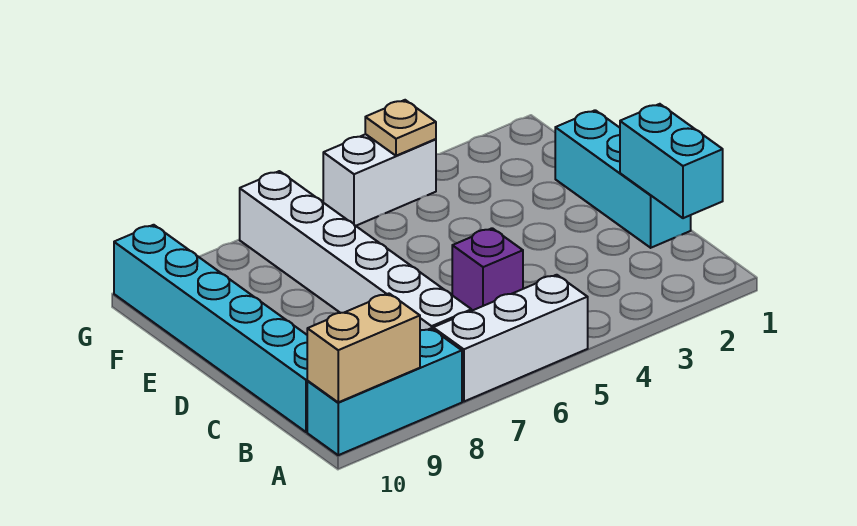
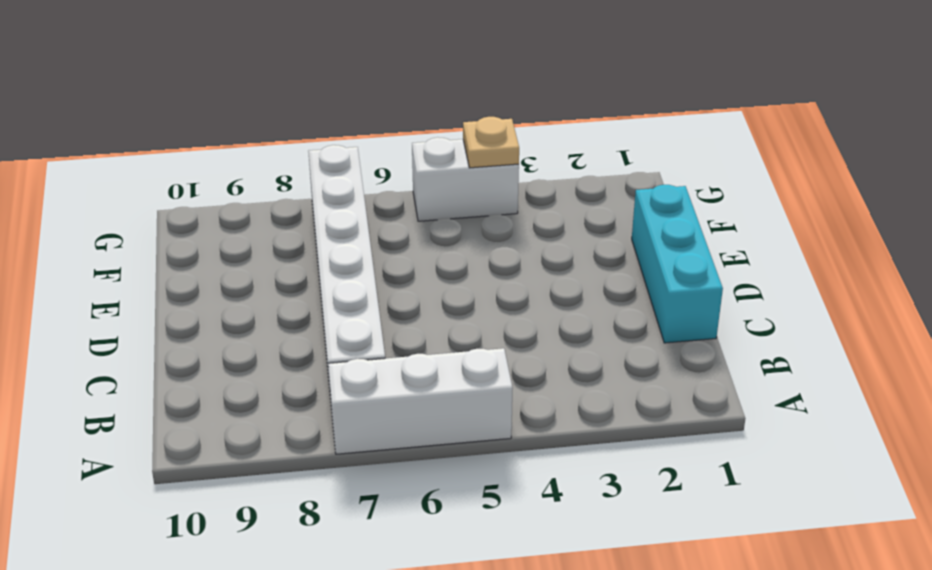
none -> cyan brick A8:A10 level 1
none -> cyan brick B10:G10 level 1

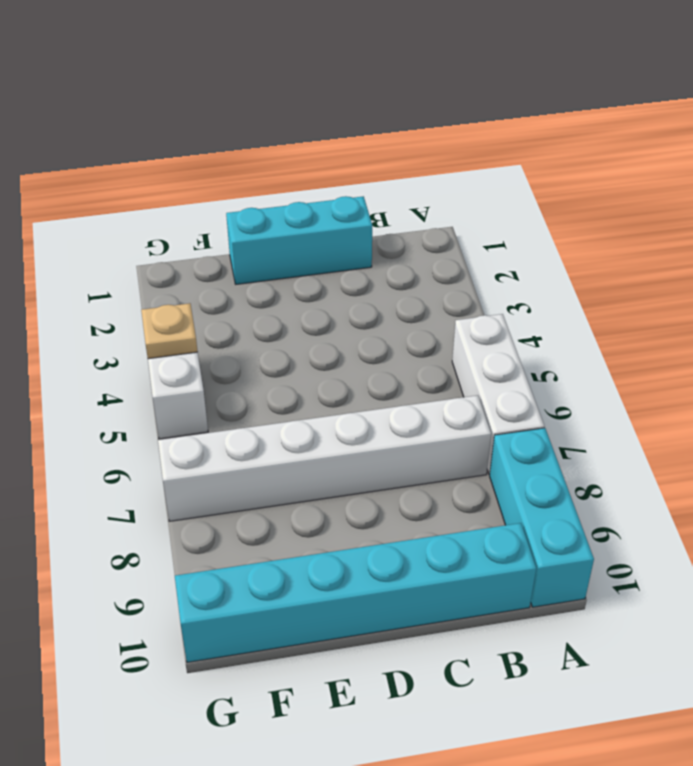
none -> purple brick C5 level 1
none -> tan brick A9:A10 level 2

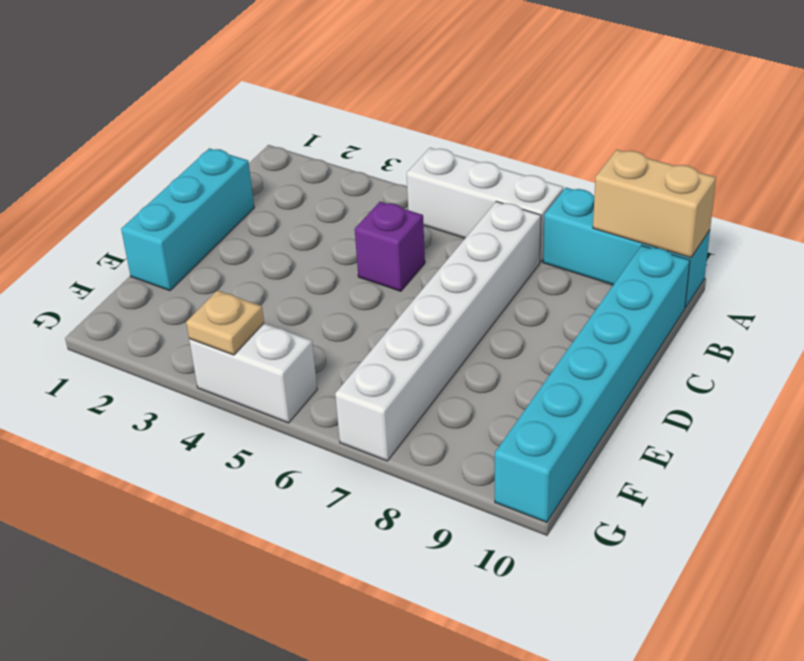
none -> cyan brick B1:C1 level 2

